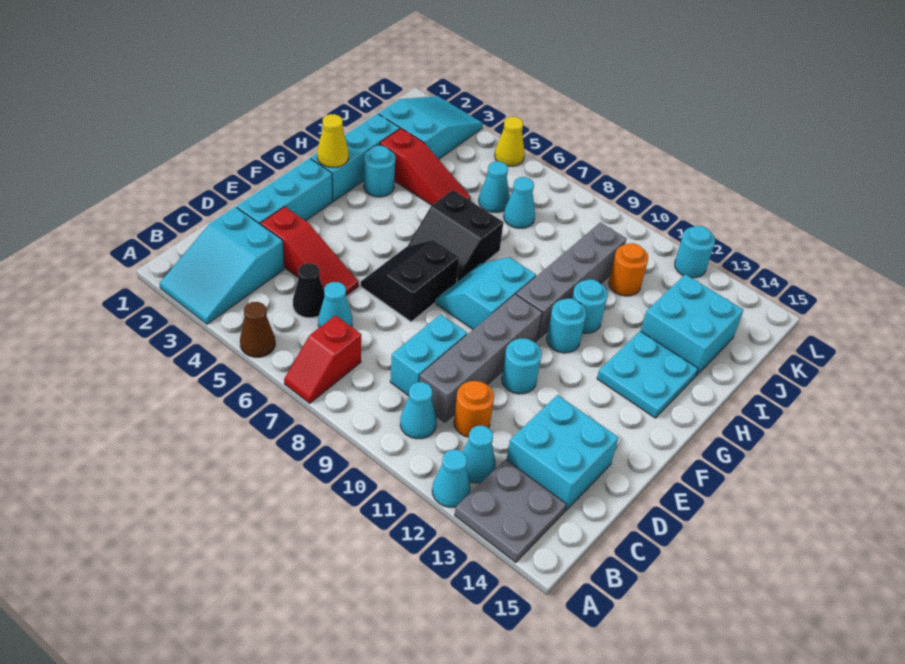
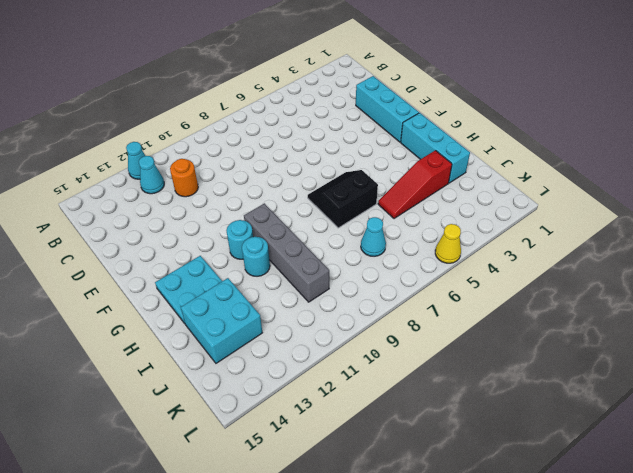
none -> cyan slope A2:C3 level 1 top C
none -> brown cone A5 level 1
none -> red slope A7:B7 level 1 top B
none -> grey plate A13:B14 level 1

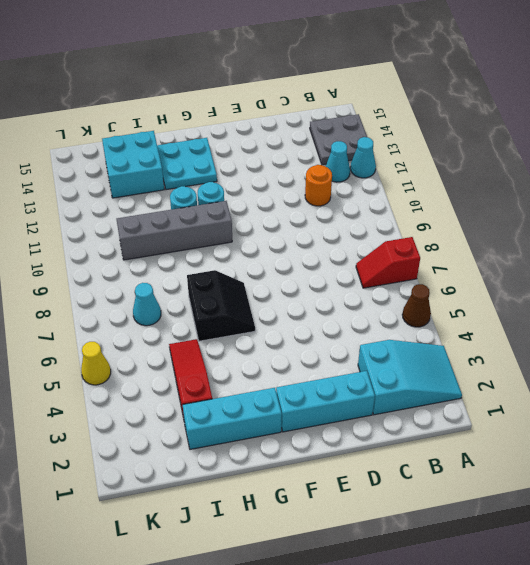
red slope A7:B7 level 1 top A -> red slope A7:B7 level 1 top B
none -> cyan cone B10 level 1
none -> black cone C5 level 1
none -> cyan cone C6 level 1
none -> cyan brick C9:D9 level 1

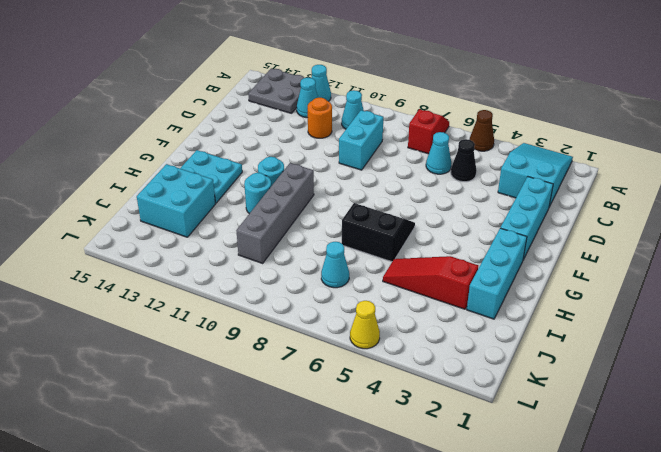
none -> grey brick C10:F10 level 1
none -> cyan brick C13:D14 level 1
none -> red slope D3:D5 level 1 top 3
none -> black slope E6:F7 level 1 top 7

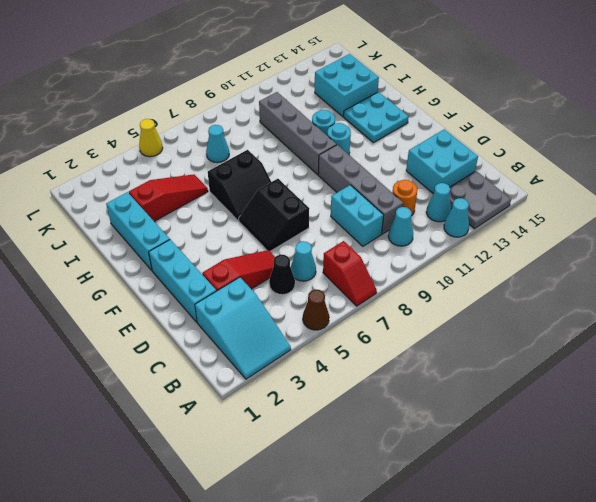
none -> cyan round brick E11 level 1
none -> cyan slope F8:G9 level 1 top 9
none -> cyan round brick H3 level 1
none -> cyan slope J2:L3 level 1 top J

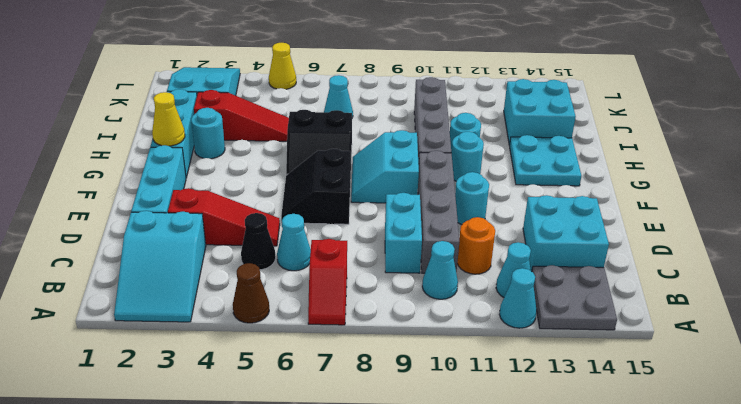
none -> cyan cone J6 level 1
none -> orange round brick J11 level 1
none -> cyan round brick L12 level 1

